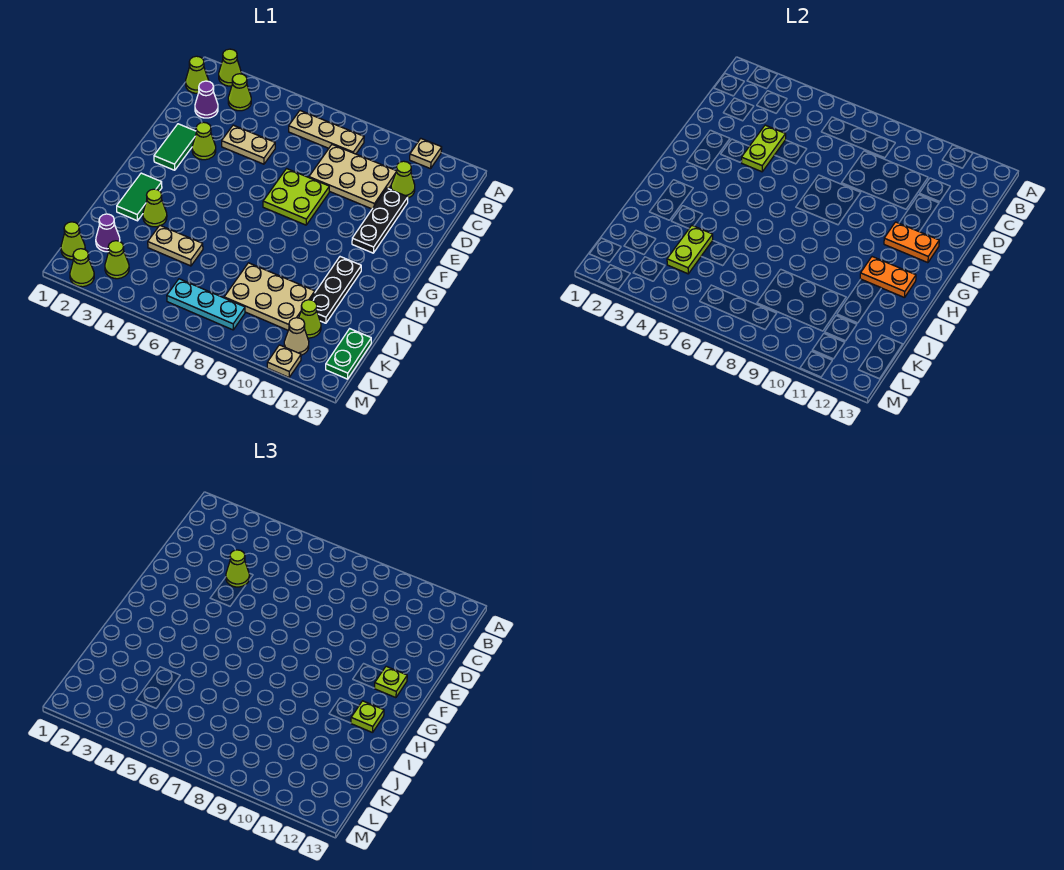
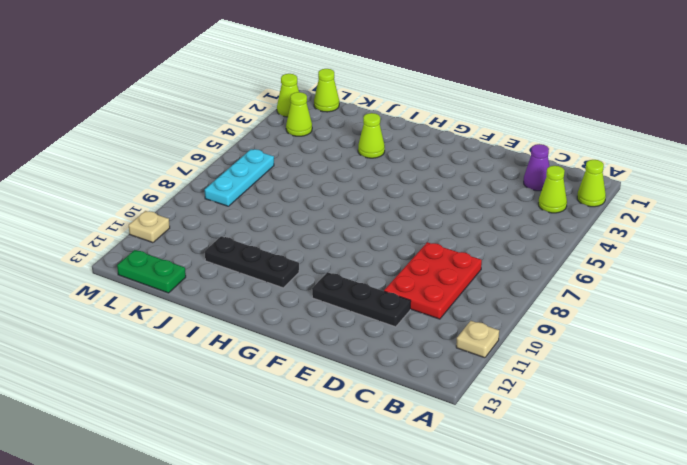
red plate C8:D10 level 1 -> tan plate C8:D10 level 1
none -> lime cone B1 level 1
none -> tan plate B6:B8 level 1
none -> lime cone C11 level 1
none -> tan plate D4:D5 level 1

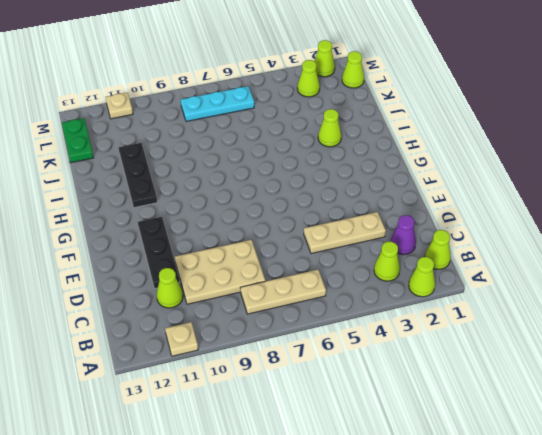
tan plate D3:D5 level 1 -> tan plate D4:D5 level 1
none -> green tile E2:F2 level 1
none -> lime cone E3 level 1
none -> lime plate E7:F8 level 1
none -> green tile H2:I2 level 1

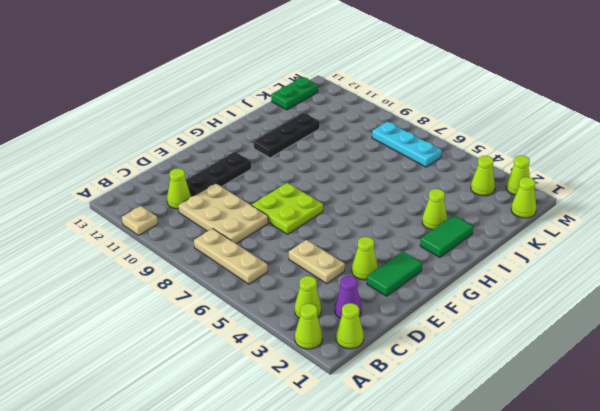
none -> tan plate J4:J5 level 1
none -> tan plate J8:K10 level 1
none -> purple cone K2 level 1
none -> lime cone K11 level 1

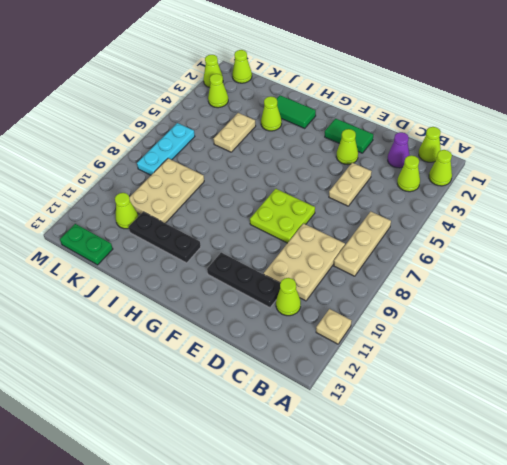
none -> purple cone K2 level 1
none -> tan cone L11 level 1
none -> tan plate M11 level 1
none -> lime plate D4:E4 level 2

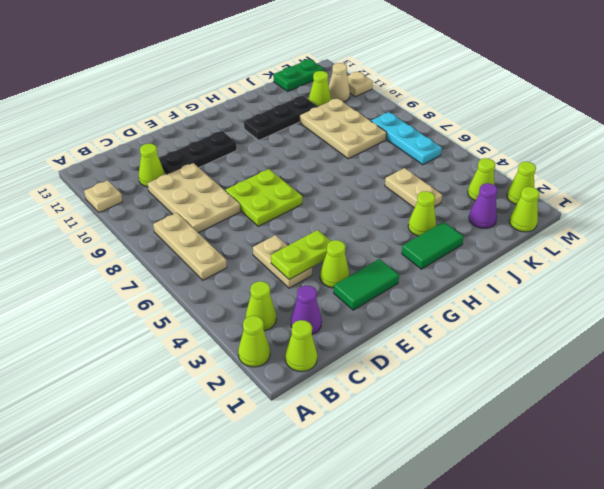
none -> orange plate F11:F12 level 2
none -> orange plate H11:H12 level 2
none -> lime plate J4:K4 level 2
none -> lime cone D4 level 3

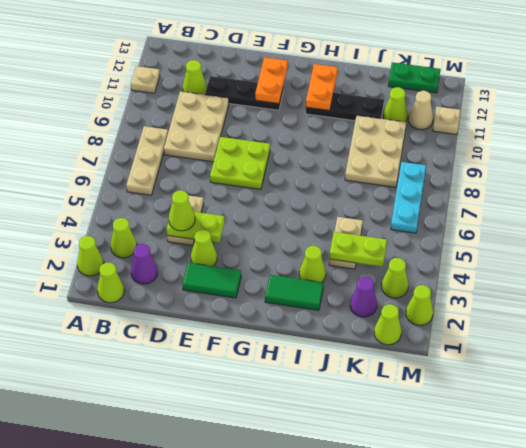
none -> lime plate F12 level 3
none -> lime plate H12 level 3

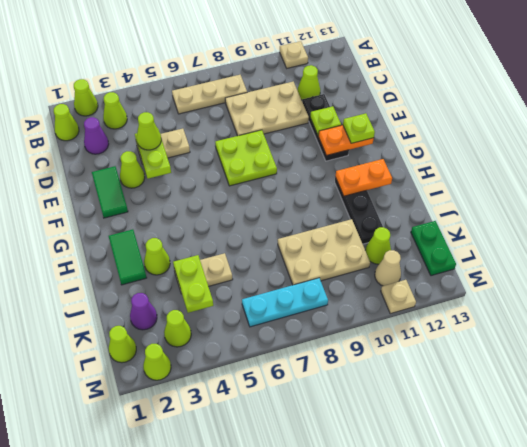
lime plate E11 level 2 -> lime plate H12 level 3

